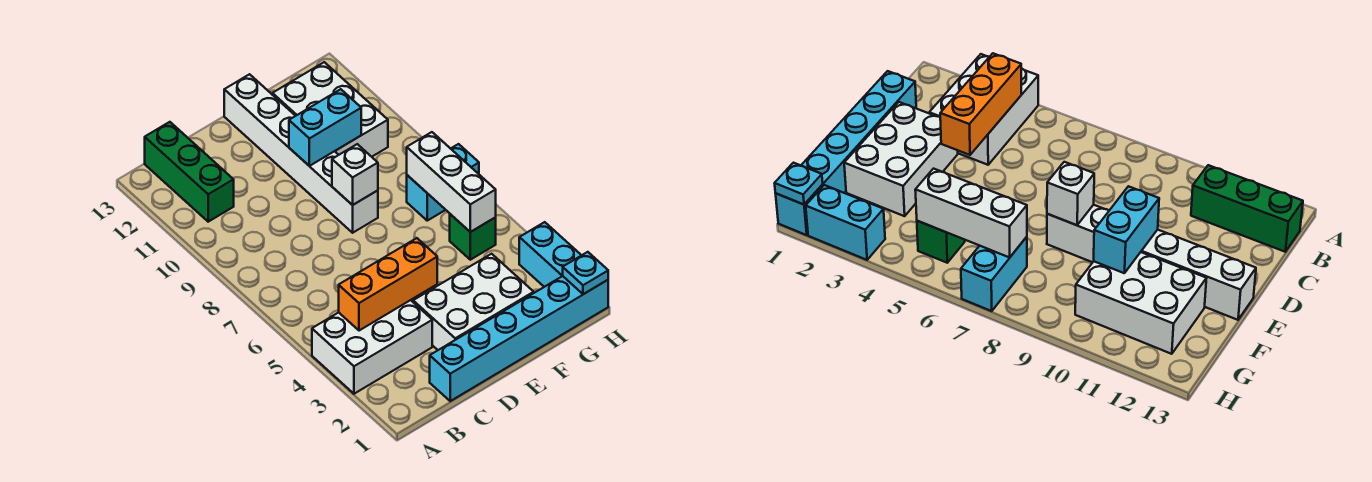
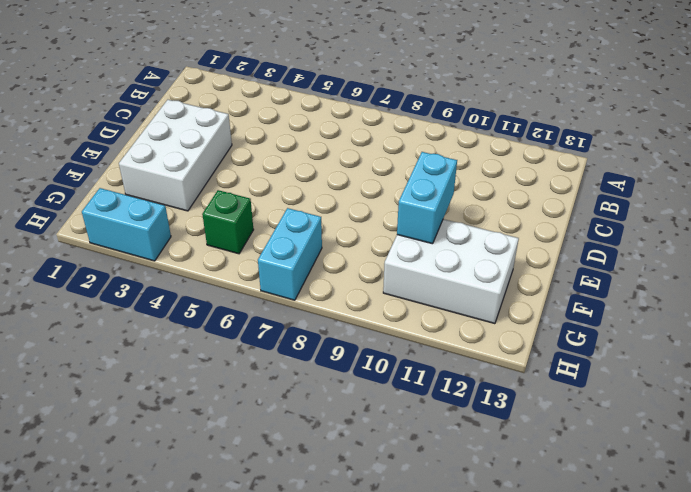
none -> white brick A3:C4 level 1
none -> green brick B11:B13 level 1
none -> cyan brick C1:H1 level 1

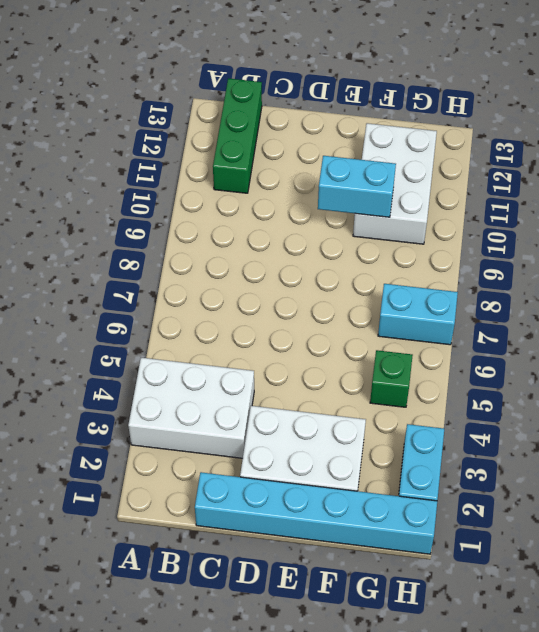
none -> white brick E8:E13 level 1
none -> orange brick B4:D4 level 2
none -> white brick E8 level 2

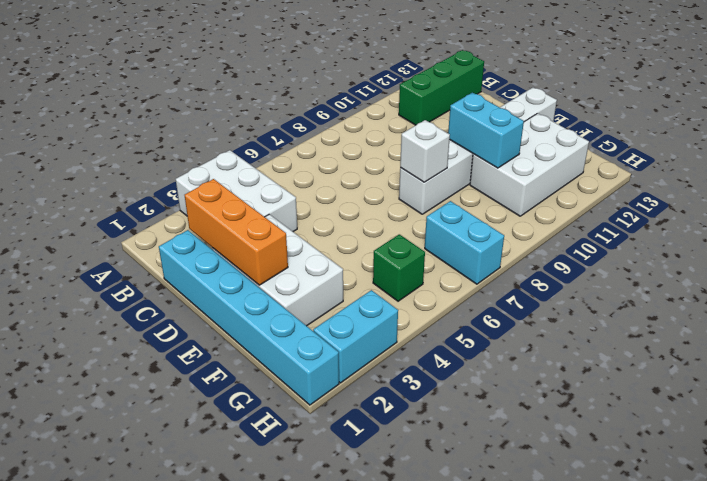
orange brick C2:E2 level 2 -> orange brick B4:D4 level 2
none -> white brick G5:G7 level 2
none -> cyan plate H1 level 2

